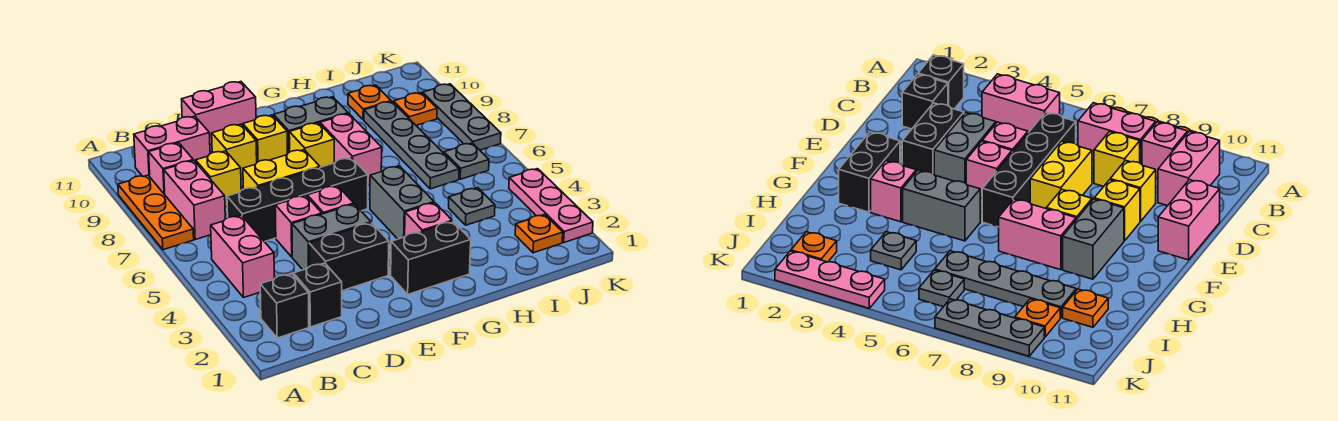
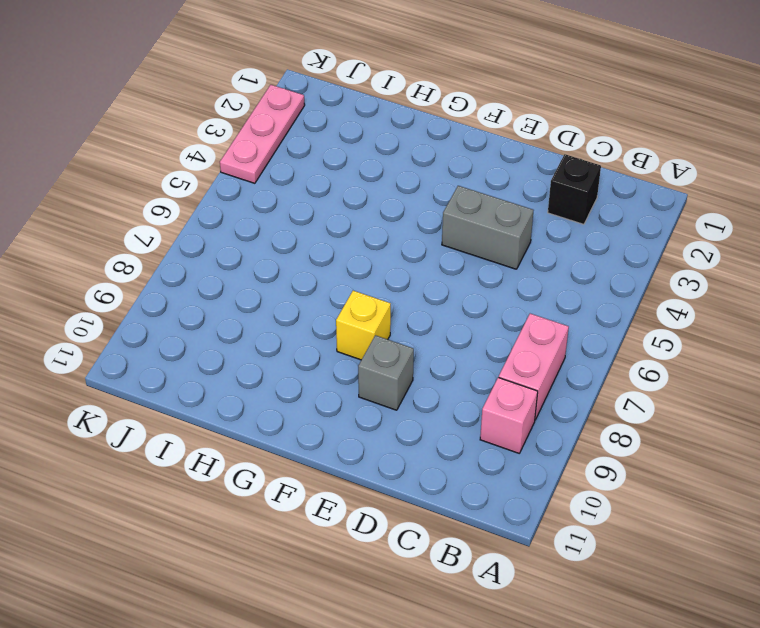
grey brick E9 level 1 -> yellow brick E9 level 1
none -> orange plate A7:A9 level 1
none -> black brick B2 level 1
none -> pink brick B4:B5 level 1
none -> pink brick B10:C10 level 1

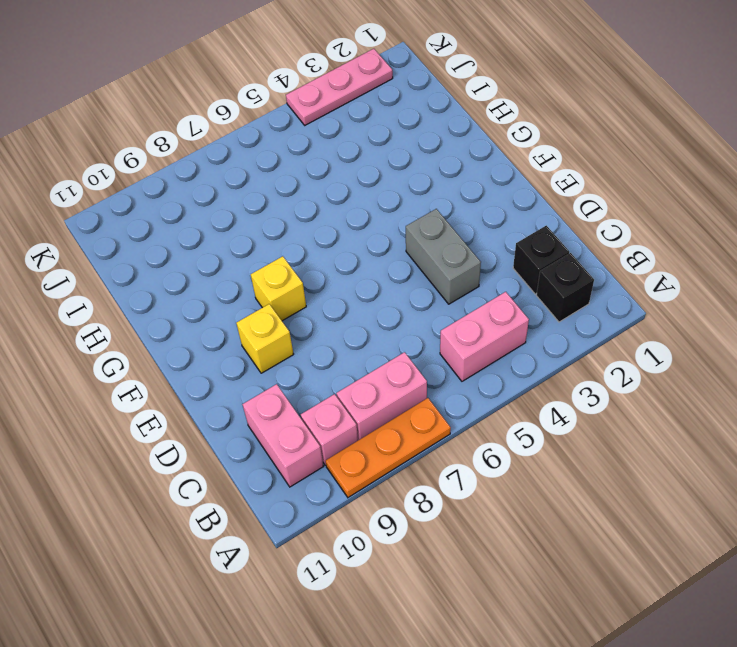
none -> black brick C6:F6 level 1
none -> yellow brick C8 level 1
none -> black brick D3:E3 level 1
none -> pink brick D5 level 1

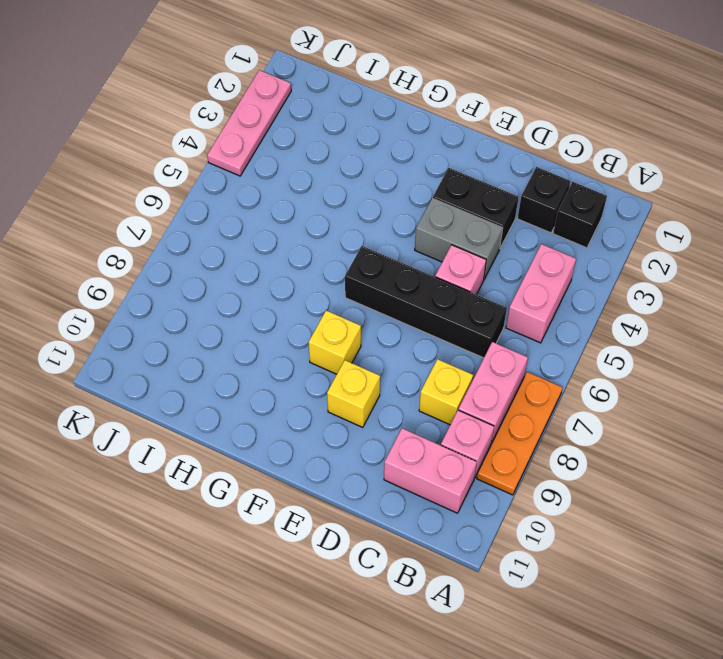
none -> yellow brick D7:E7 level 1
none -> yellow brick D9 level 1
none -> pink brick D11:E11 level 1
none -> pink brick E5 level 1

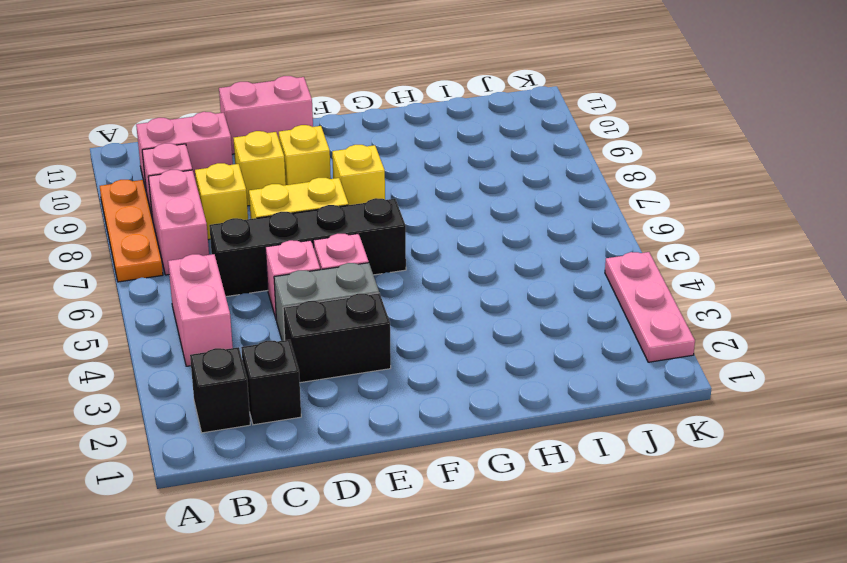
none -> black brick F2:G2 level 1
none -> grey brick F9:G9 level 1
none -> pink brick G3 level 1
none -> grey brick G4:G5 level 1

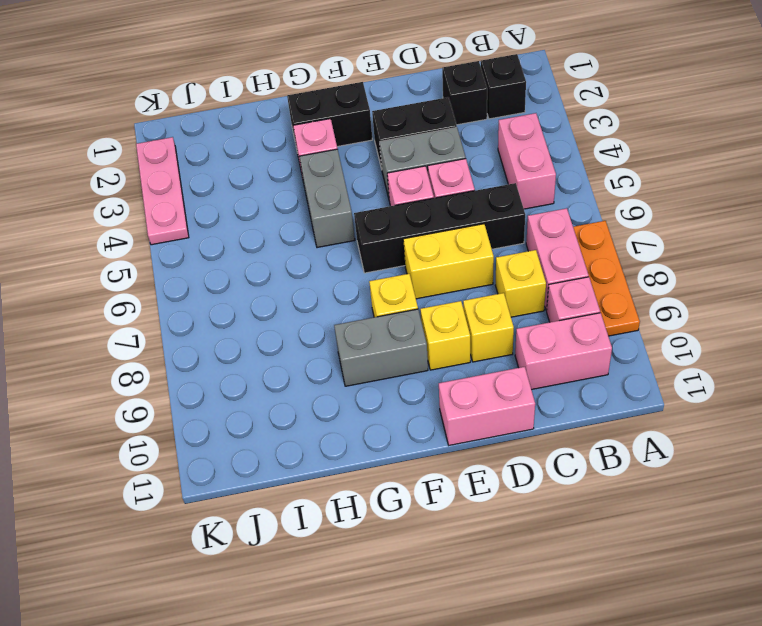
none -> pink brick G7:G8 level 1
none -> grey plate I4 level 1
none -> grey plate I6:I9 level 1
none -> orange plate I10 level 1

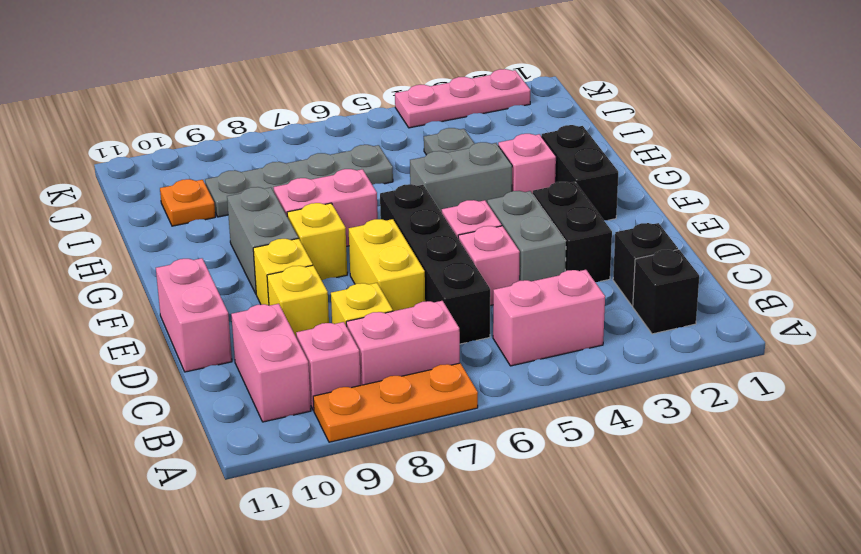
none -> orange plate J2 level 1
none -> grey plate J6 level 1
none -> orange plate J9 level 1
none -> grey plate K7:K9 level 1

